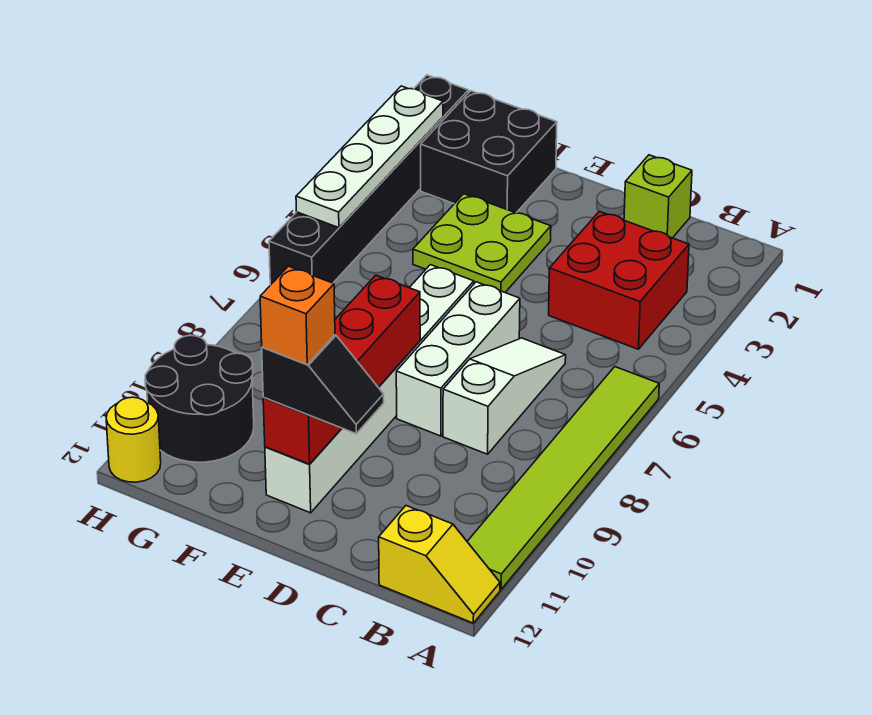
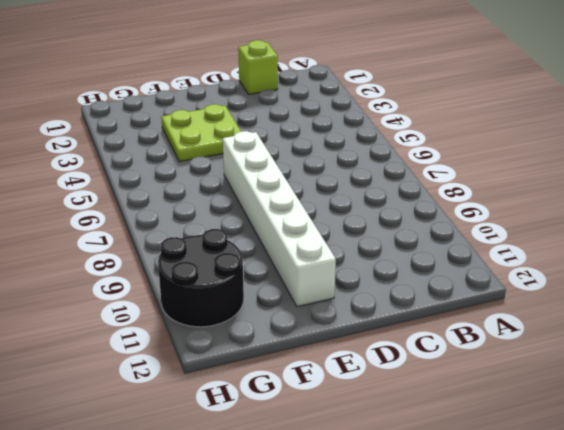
none -> lime tile A6:A11 level 1
none -> yellow slope A12:B12 level 1 top B
none -> red brick B3:C4 level 1

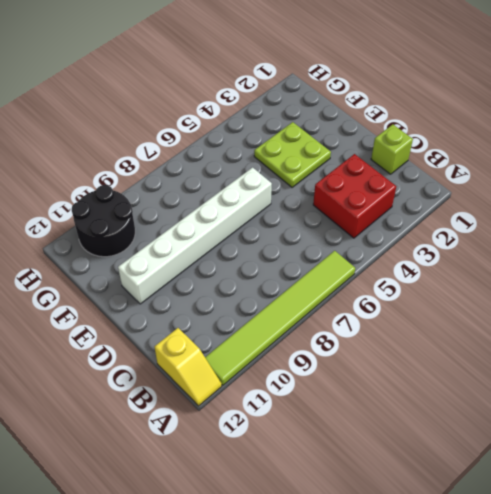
none -> white slope C6:C8 level 1 top 8
none -> white brick D6:D8 level 1
none -> black brick F1:G2 level 1

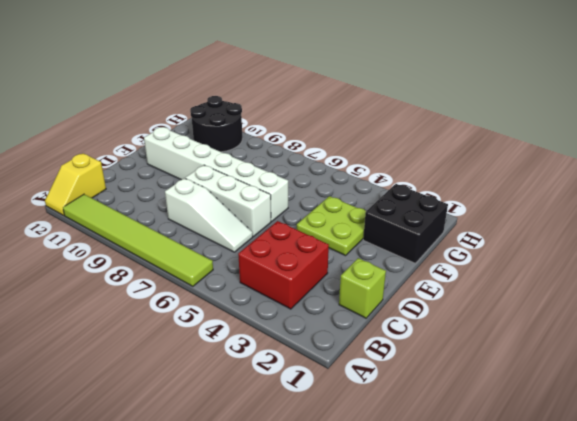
none -> black brick H1:H6 level 1
none -> yellow round brick H12 level 1
none -> red brick E8:E11 level 2

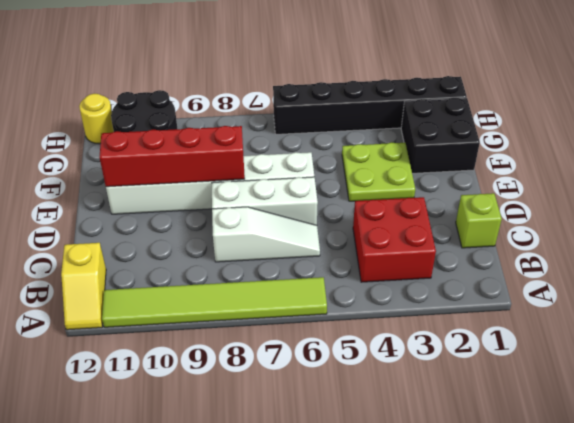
none -> white plate H2:H5 level 2
none -> black slope D11:E11 level 3 top E
none -> orange brick E11 level 4

